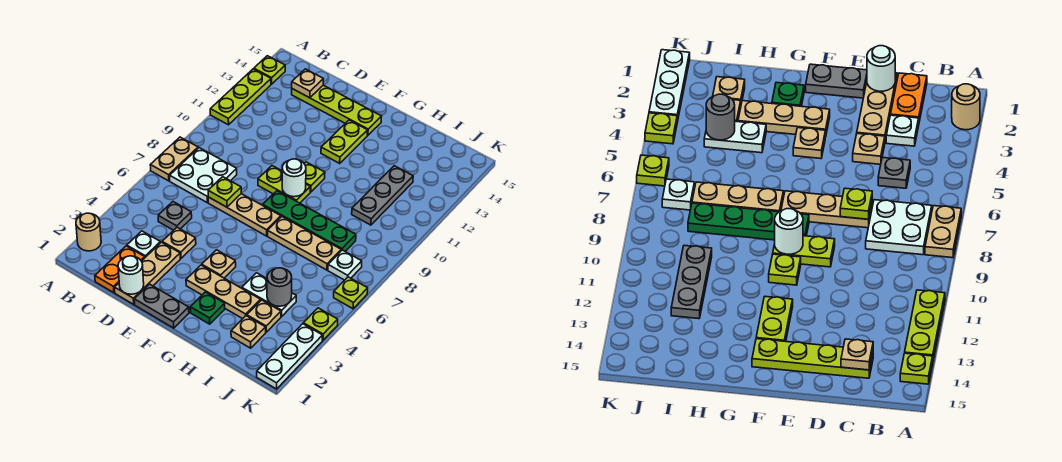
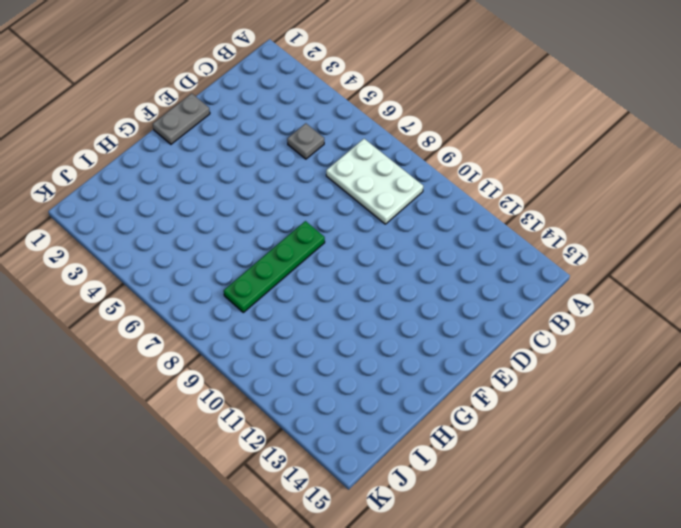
white plate B7:C9 level 1 -> white plate B7:C8 level 1
none -> tan round brick A2 level 1
none -> tan plate A7:A8 level 1
none -> lime plate A11:A13 level 1
none -> lime plate A14 level 1

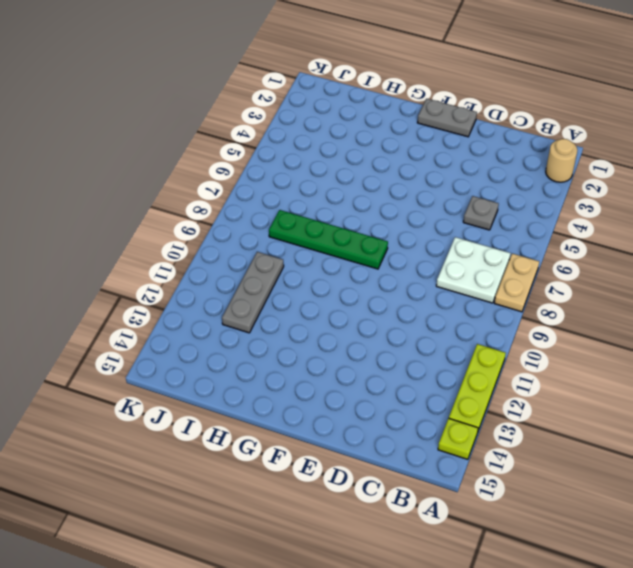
none -> orange plate C1:C2 level 1
none -> white plate C3 level 1
none -> lime plate C14:F14 level 1
none -> tan plate D1:D3 level 1

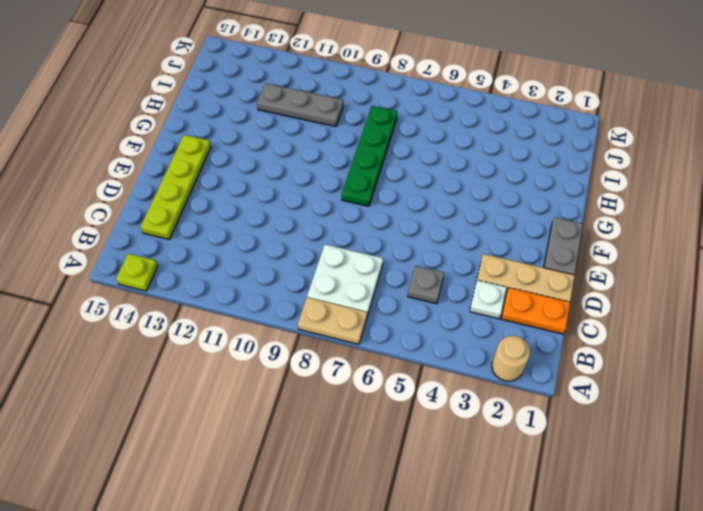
none -> lime plate A11:A13 level 1
none -> tan plate D4 level 1
none -> tan plate D7:F7 level 1
none -> lime plate E9:F9 level 1

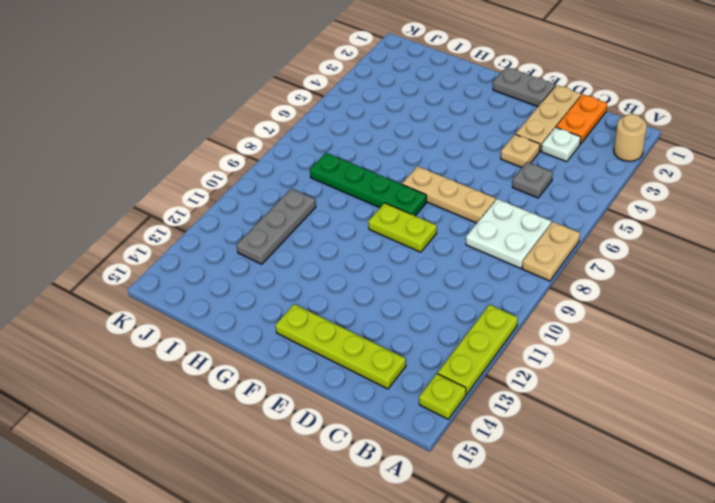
none -> tan plate F3:H3 level 1
none -> tan plate F4 level 1
none -> lime plate F10 level 1
none -> lime plate F12:F13 level 1

